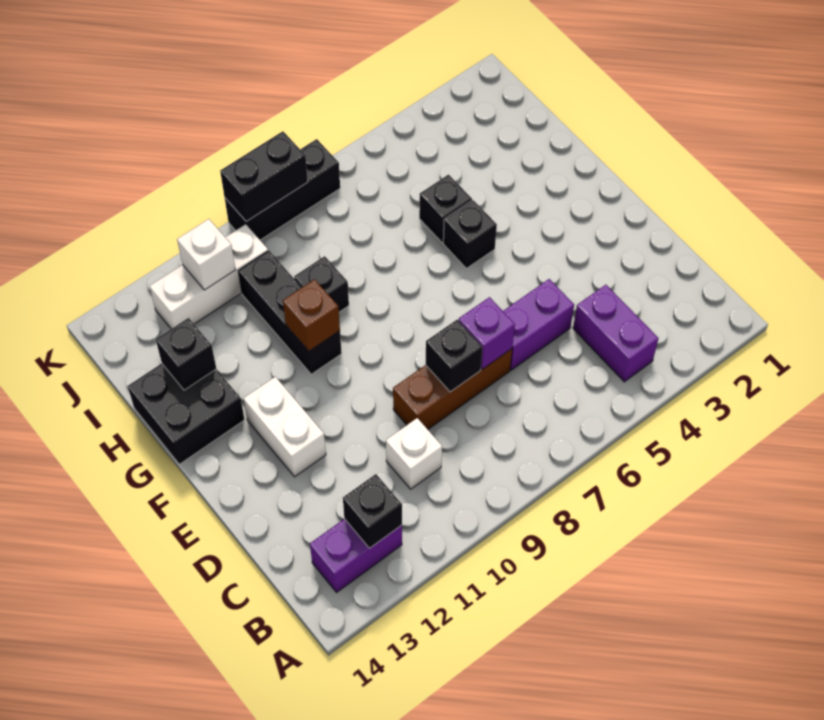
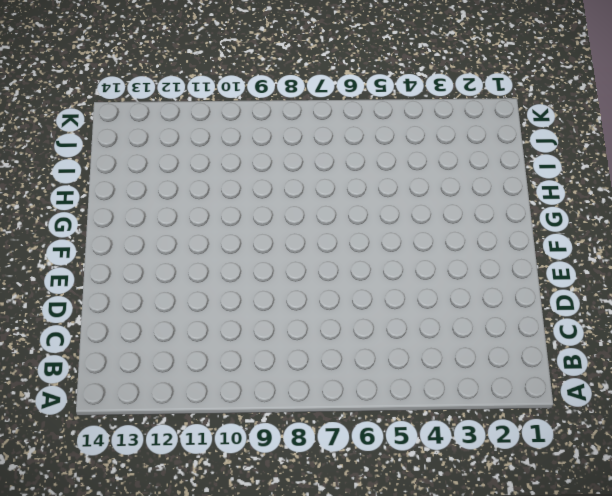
none -> purple brick B4:C4 level 1
none -> purple brick B12:B13 level 1
none -> white brick C10 level 1

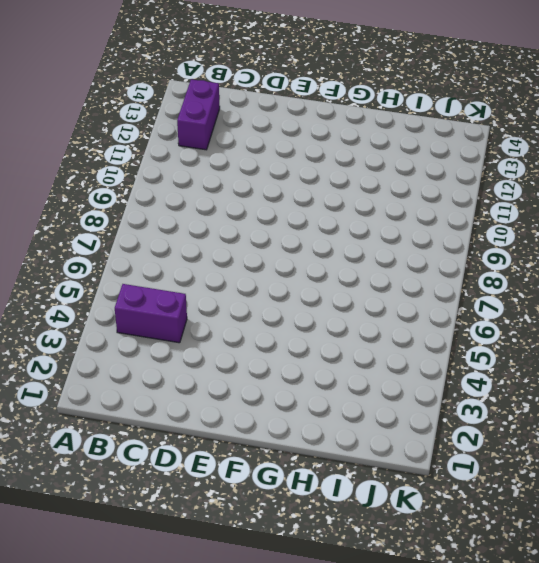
none -> white brick C10 level 1
none -> purple brick D5:D6 level 1
none -> brown brick D7:D9 level 1

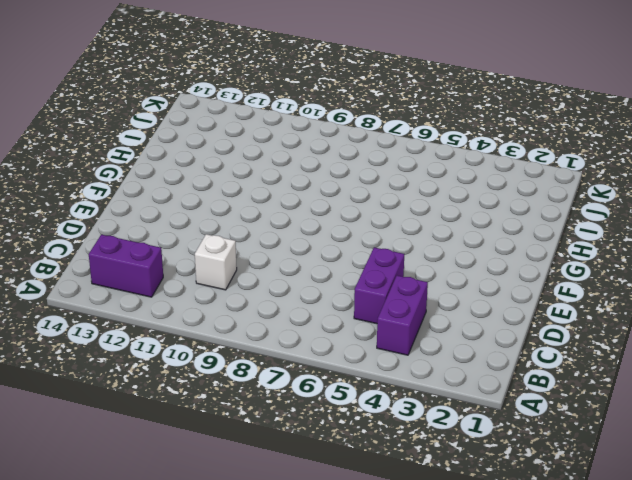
purple brick C5:D5 level 1 -> purple brick D5:D6 level 1
none -> brown brick D7:D9 level 1
none -> white brick E12:F12 level 1
none -> black brick G5 level 1

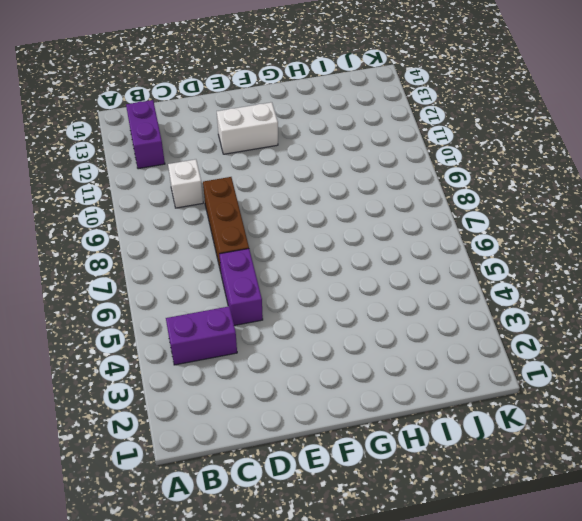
none -> black brick G5 level 1
none -> black brick G10:I10 level 1
none -> black brick G13:H14 level 1

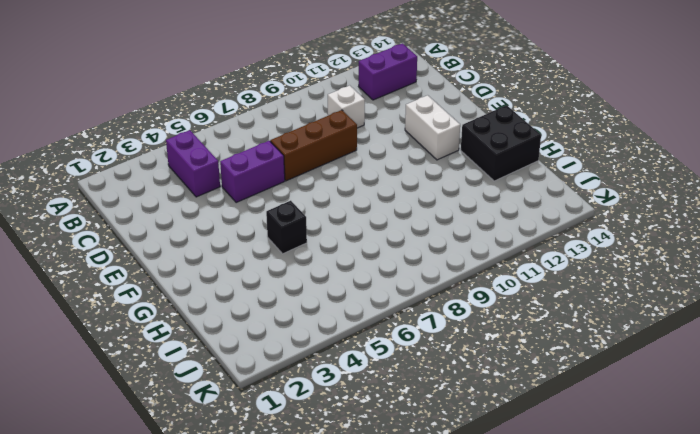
none -> black brick G10:I10 level 1
none -> black brick H5 level 1
none -> black brick H9 level 1

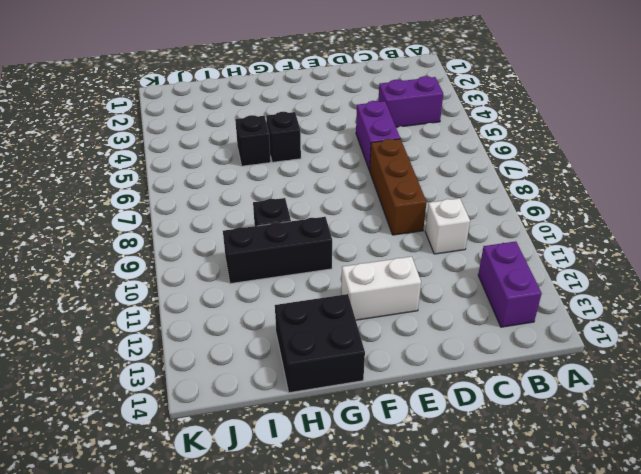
none -> white brick J10:J12 level 1
none -> black brick K7:K9 level 1
none -> black brick B12 level 2

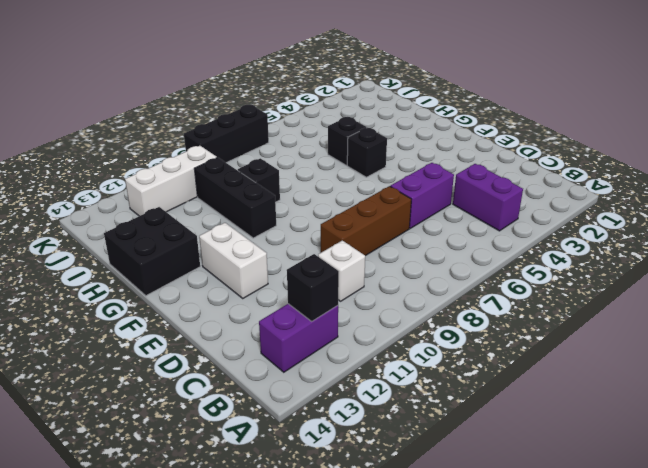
none -> purple brick D7 level 2
none -> black brick D8 level 2
none -> brown brick G10 level 2

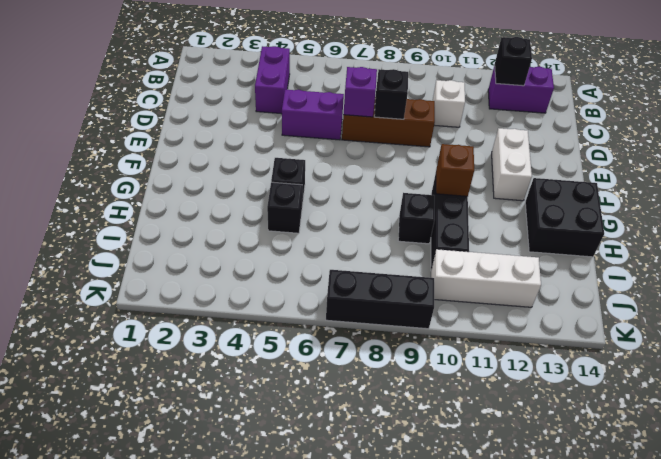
none -> black brick H13 level 2
none -> white brick J11 level 2
none -> black brick K8:K9 level 2

